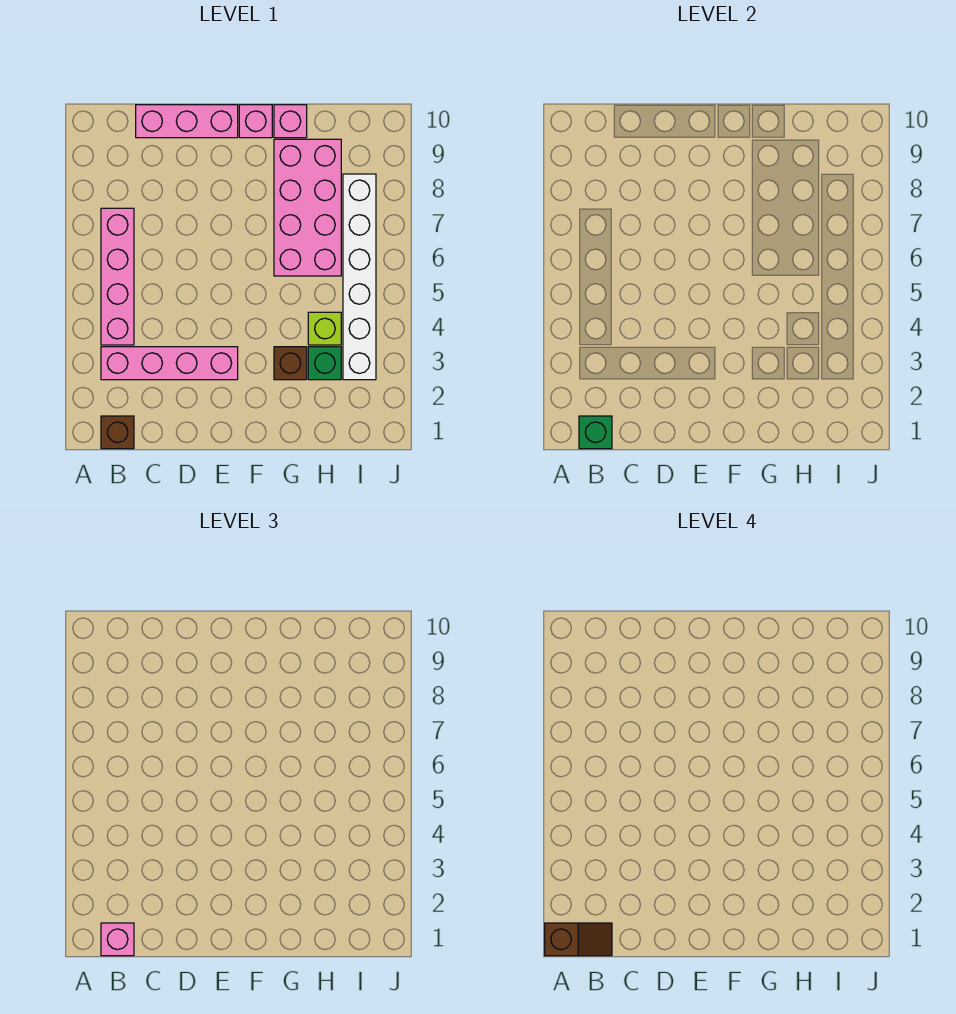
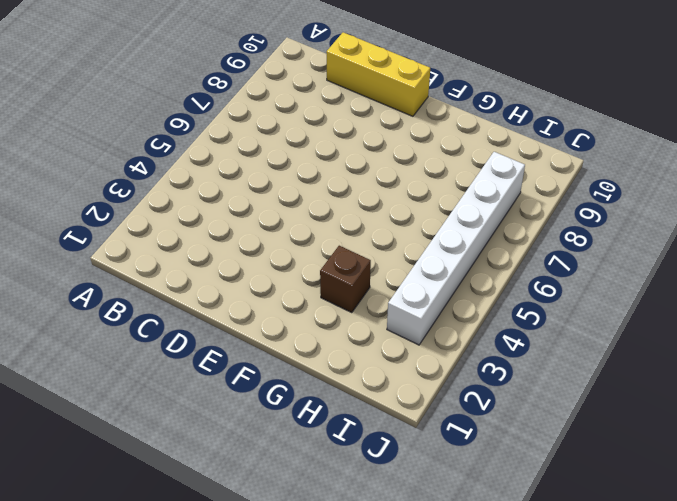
yellow brick C10:E10 level 1 -> pink brick C10:E10 level 1
none -> brown brick B1 level 1
none -> pink brick B3:E3 level 1
none -> pink brick B4:B7 level 1

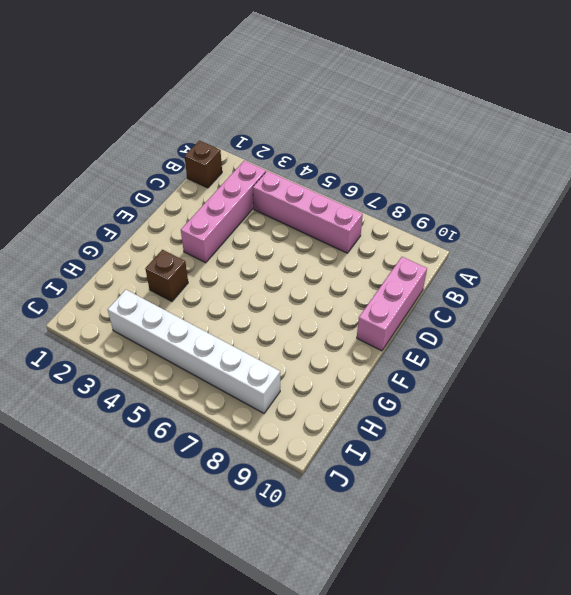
none -> pink brick F10 level 1
none -> pink brick G6:H9 level 1
none -> pink brick G10 level 1

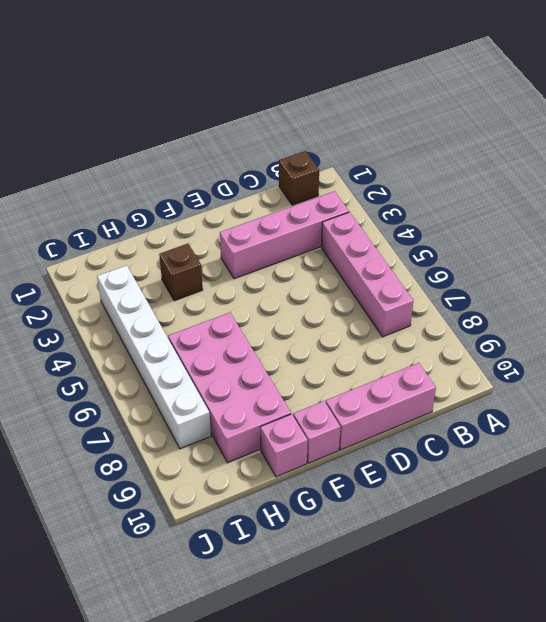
none -> green brick H3 level 1
none -> lime brick H4 level 1
none -> green brick B1 level 2

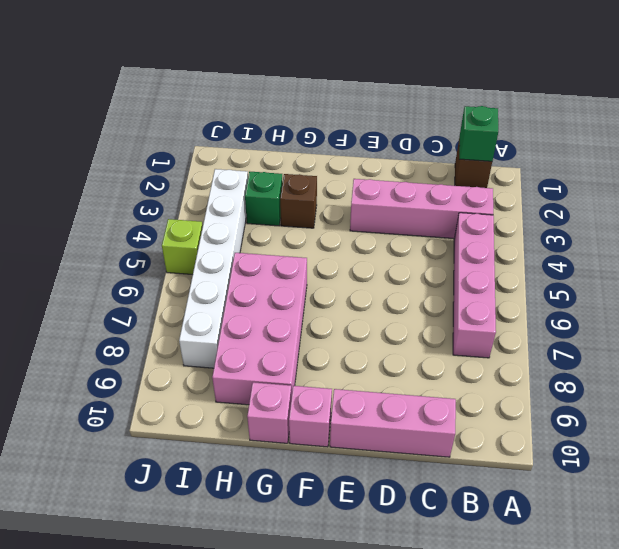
lime brick J5 level 1 -> lime brick H4 level 1
none -> pink brick B1 level 3
none -> brown slope A1:B1 level 4 top A

